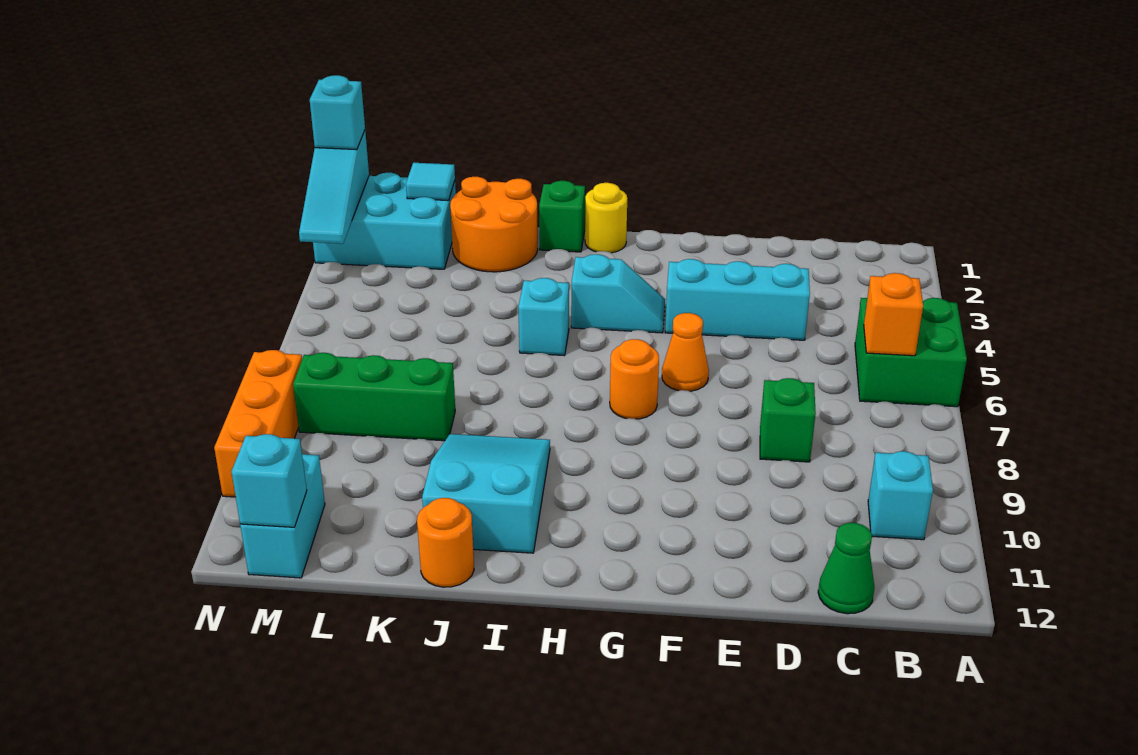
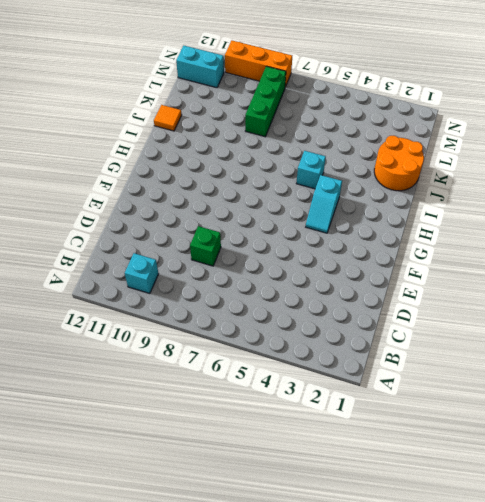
orange tile J12 level 1 -> orange round brick J12 level 1
none -> green brick A5:B6 level 1
none -> green cone C12 level 1
none -> cyan brick D4:F4 level 1

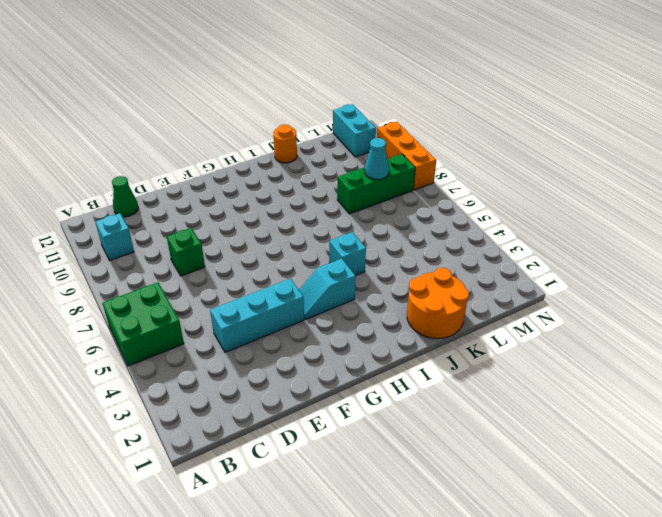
cyan cone L8 level 2 -> none
none -> orange cone F6 level 1
none -> orange round brick G7 level 1
none -> yellow round brick H1 level 1

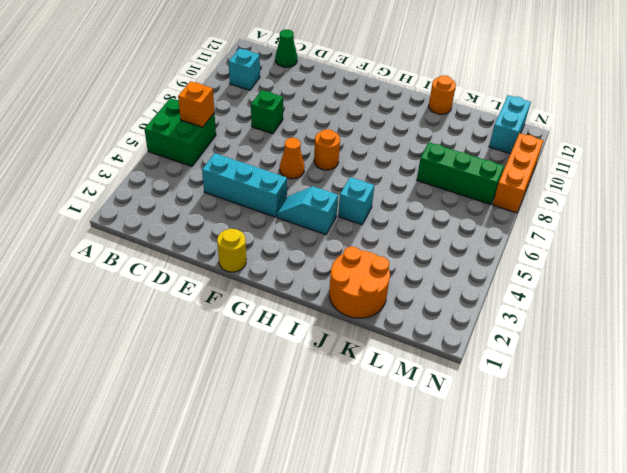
yellow round brick F1 level 1 -> yellow round brick H1 level 1
none -> green brick I1 level 1
none -> cyan slope I9:J11 level 1 top 11
none -> cyan brick L1:N2 level 1

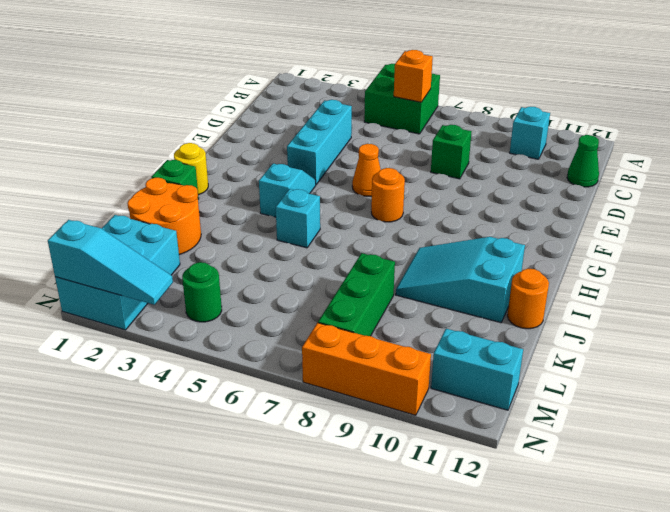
green round brick M4 level 1 -> none
none -> cyan tile L1 level 2
none -> cyan brick M12 level 2
none -> cyan brick N1 level 3

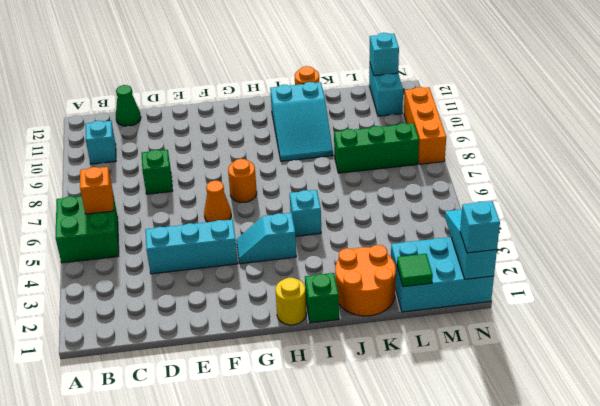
green tile L1 level 2 -> cyan tile L1 level 2

